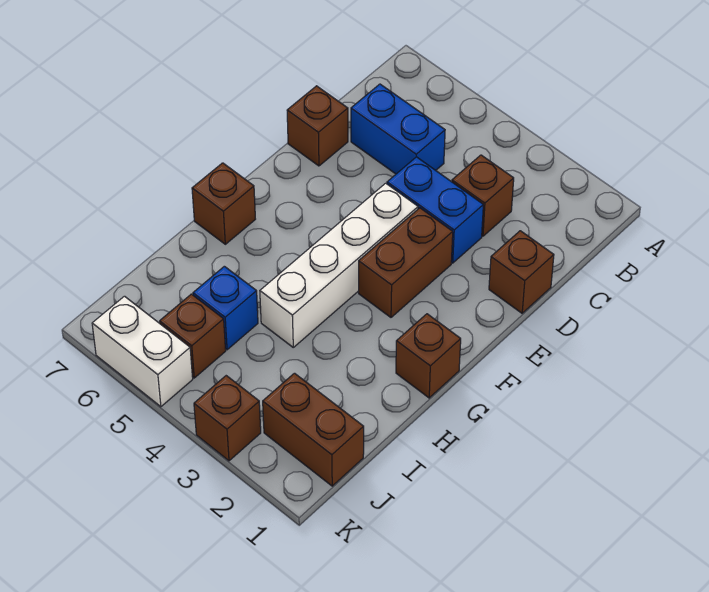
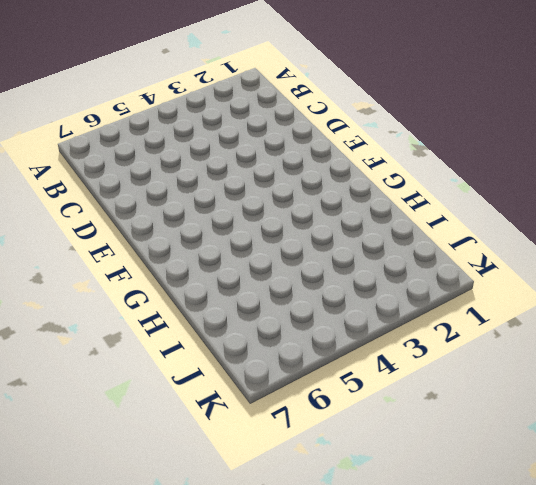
none -> brown brick C3 level 1
none -> blue brick C5:C6 level 1
none -> brown brick D1 level 1

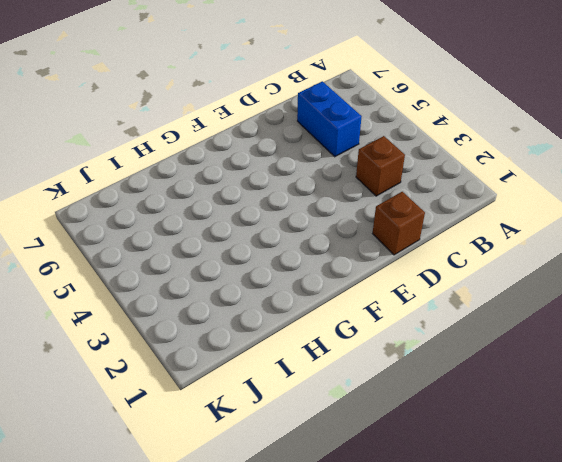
none -> blue brick D3:D4 level 1
none -> brown brick D7 level 1
none -> brown brick E3:F3 level 1

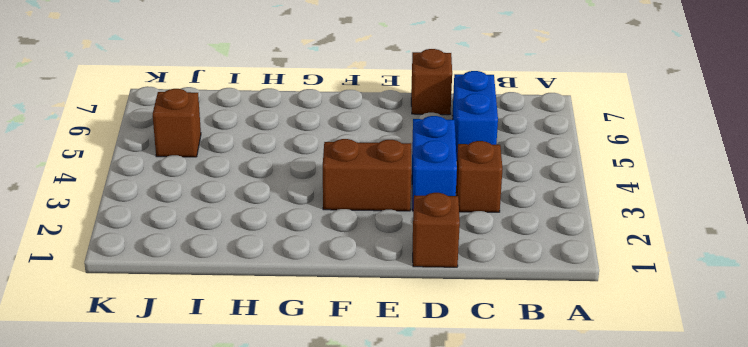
none -> white brick E4:H4 level 1
none -> brown brick G1 level 1
none -> brown brick G7 level 1

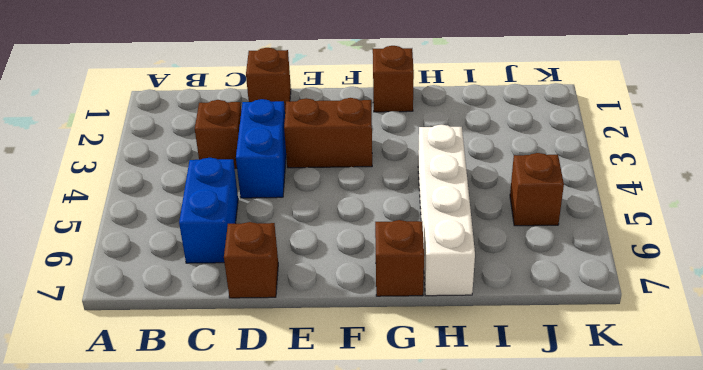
white brick H4:H7 level 1 -> white brick E4:H4 level 1
none -> blue brick I5 level 1
none -> brown brick J1:J2 level 1
none -> brown brick K3 level 1

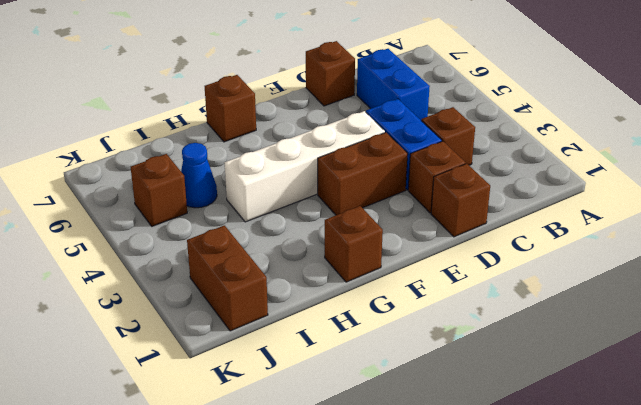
brown brick D2 level 1 -> brown brick K3 level 1
blue cone I5 level 1 -> blue brick I5 level 1
none -> white brick K5:K6 level 1

